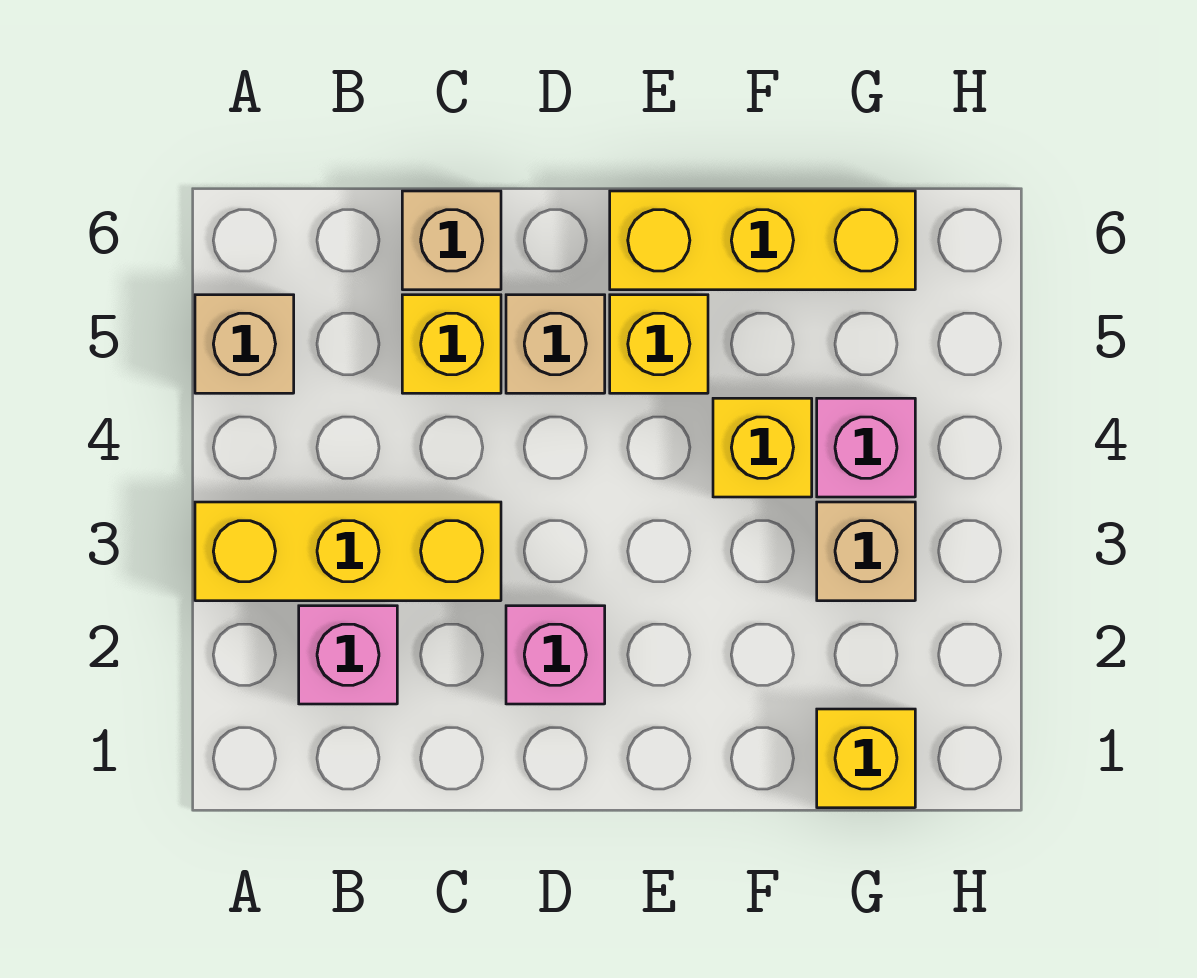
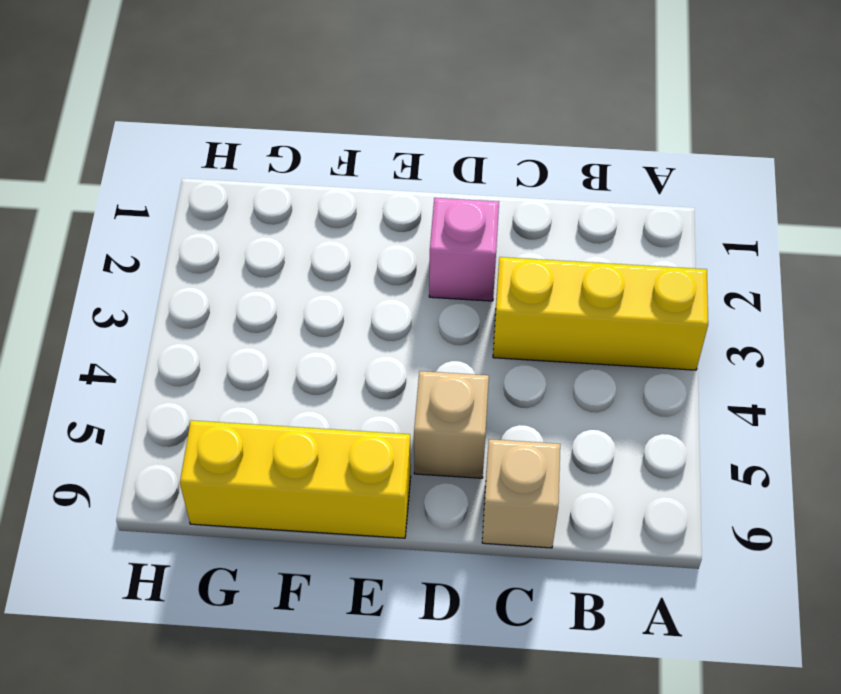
none -> tan brick A5 level 1
none -> pink brick B2 level 1
none -> yellow brick C5 level 1

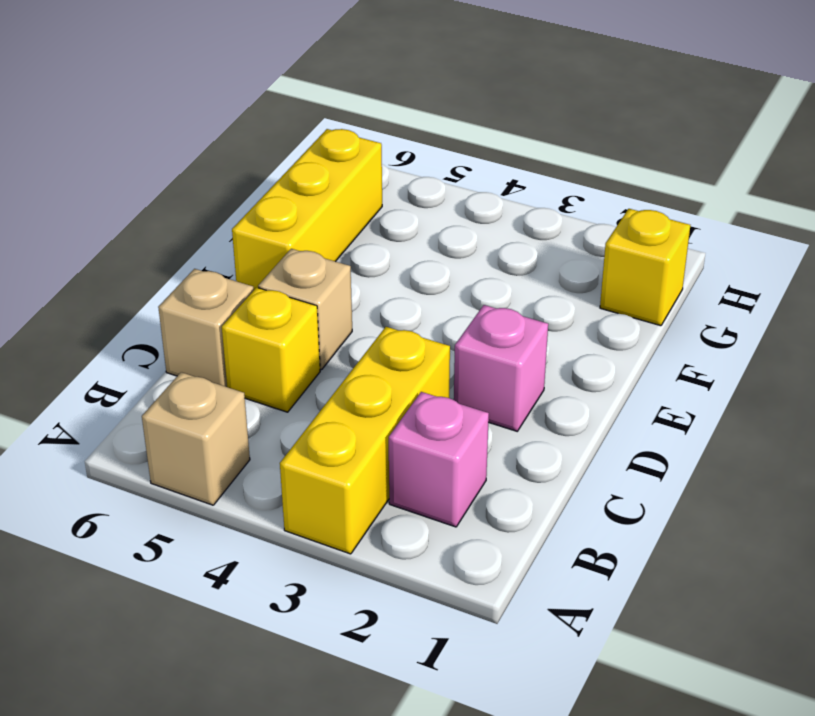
none -> yellow brick E5 level 1
none -> yellow brick F4 level 1
none -> tan brick G3 level 1

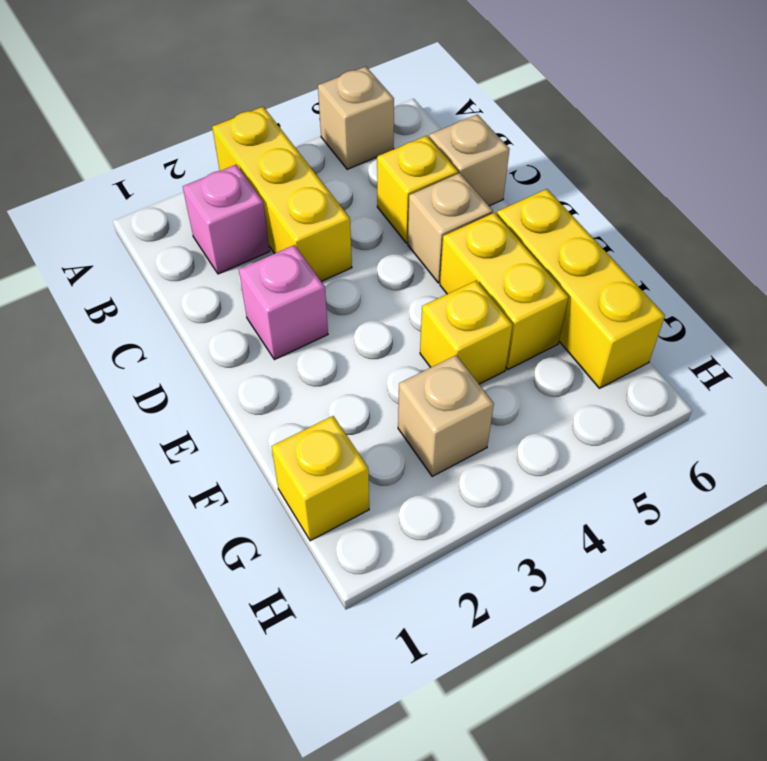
yellow brick E5:F5 level 1 -> yellow brick E5 level 1
none -> pink brick G4 level 1

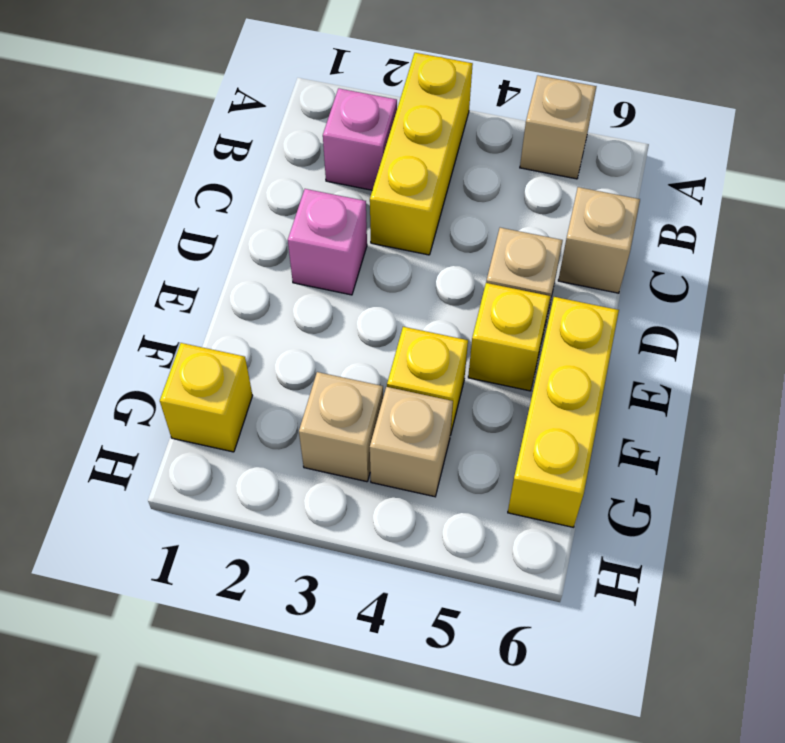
tan brick G4 level 1 -> pink brick G4 level 1
none -> yellow brick C5 level 1

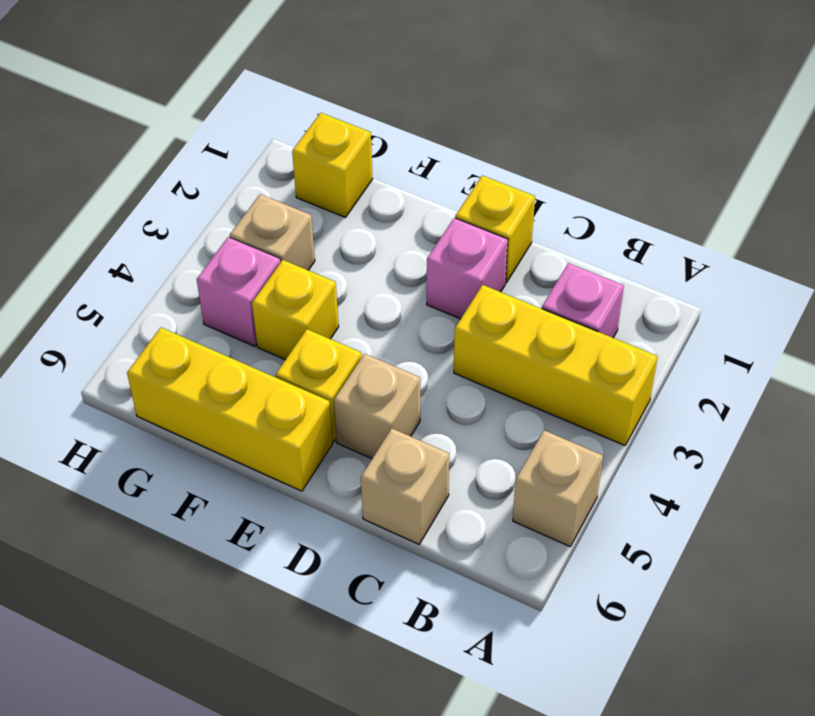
yellow brick D1 level 1 -> yellow brick C5 level 1

